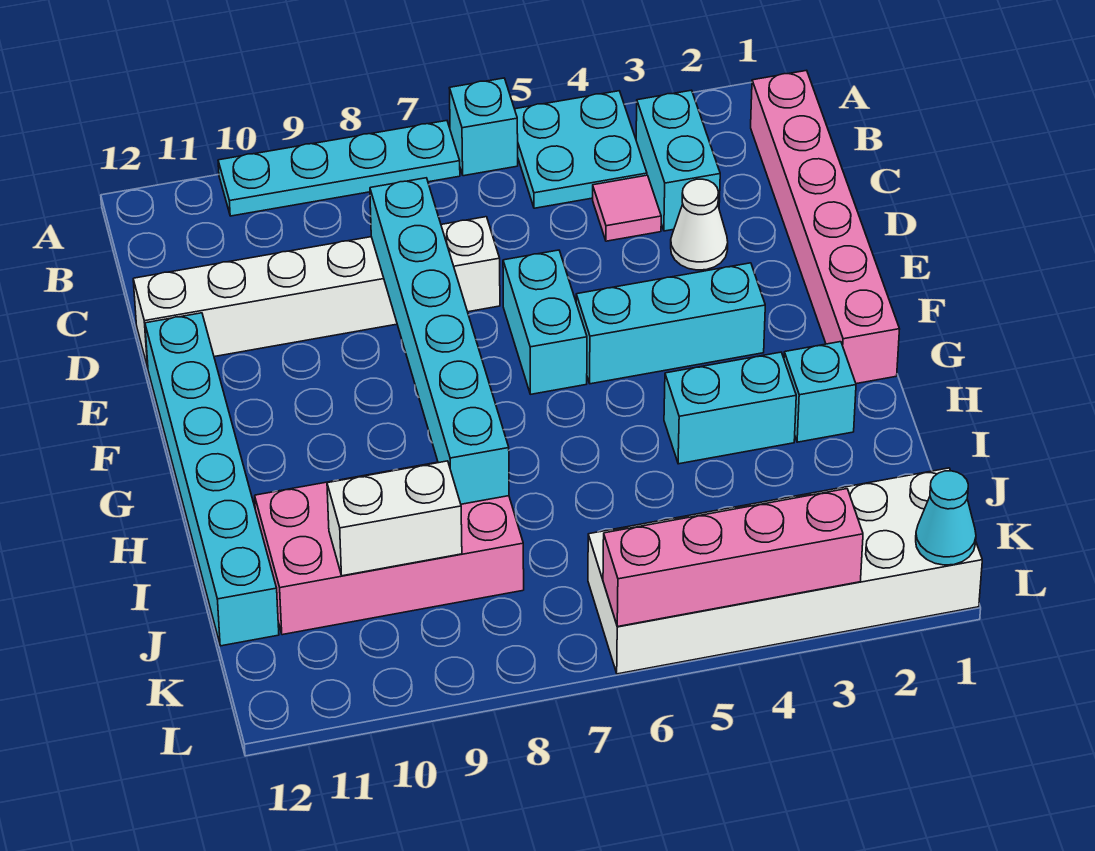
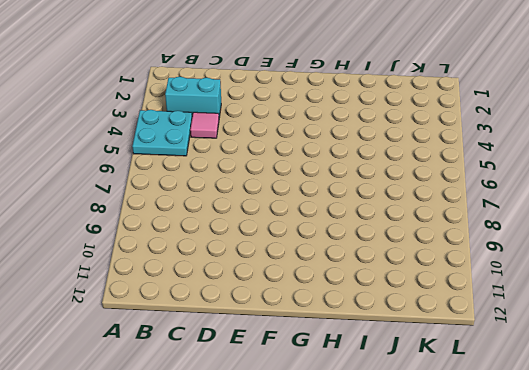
none -> cyan brick A6 level 1
none -> cyan plate A7:A10 level 1
none -> pink brick B1:G1 level 1

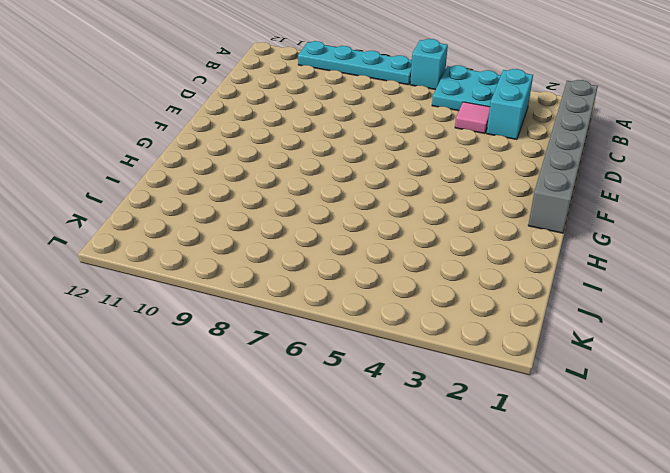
grey brick B1:G1 level 1 -> pink brick B1:G1 level 1
none -> white cone D3 level 1
none -> white brick D7:D12 level 1
none -> cyan brick E6:F6 level 1

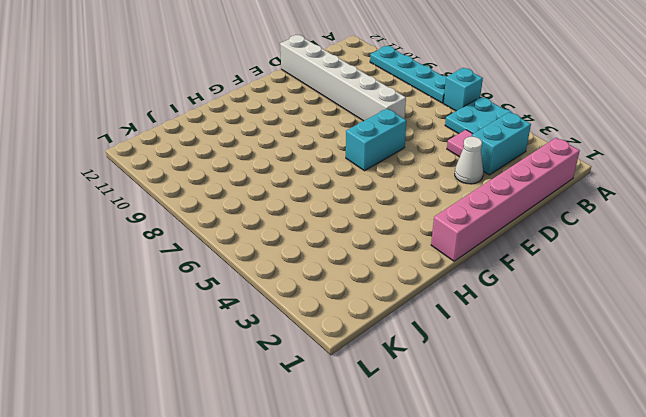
none -> cyan brick E12:J12 level 1
none -> cyan brick F3:F5 level 1
none -> cyan brick H2 level 1

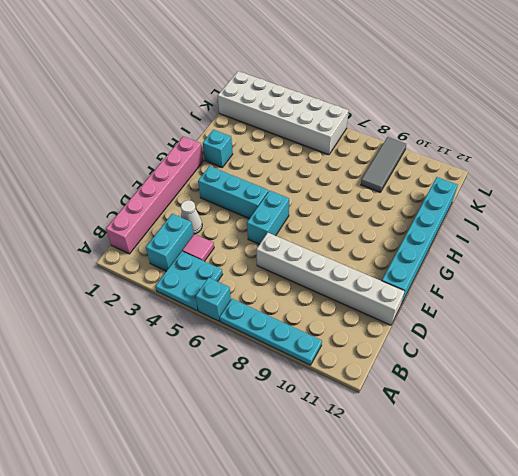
grey tile J9:L9 level 1 -> pink brick I8:J11 level 1
none -> cyan brick H3:H4 level 1
none -> cyan brick D8:I8 level 2
none -> white brick J9:J10 level 2

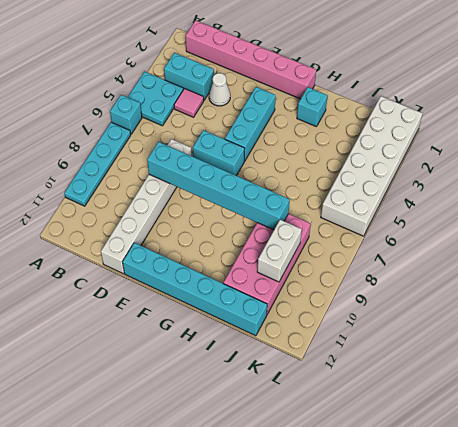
none -> cyan brick H3:H4 level 1
none -> cyan cone L1 level 2
none -> pink brick L3:L6 level 2

